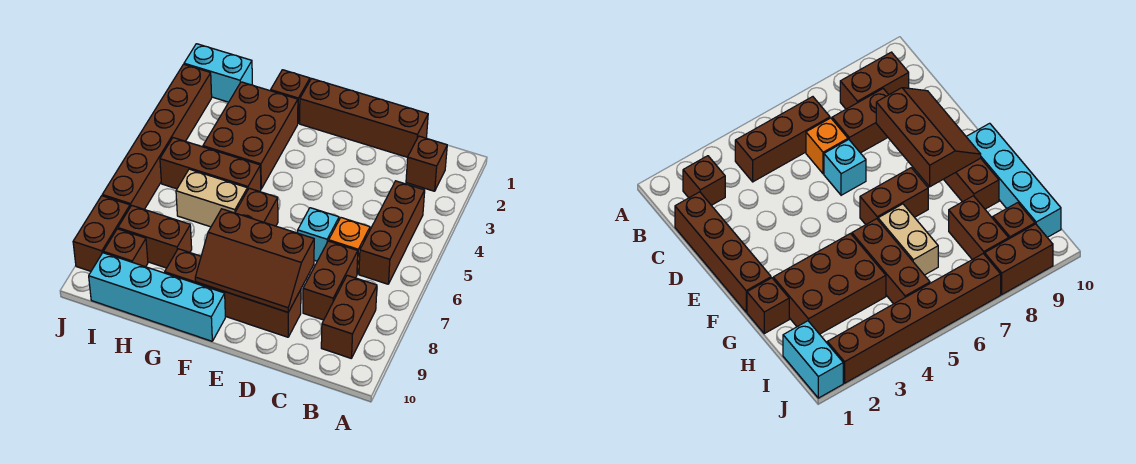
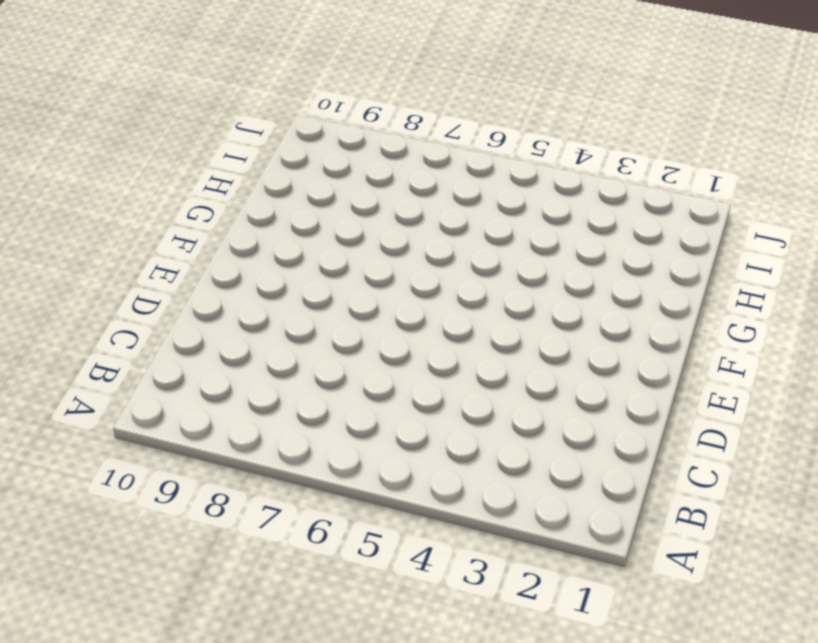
none -> brown brick B2 level 1
none -> brown brick B4:B6 level 1
none -> brown brick B8:B9 level 1

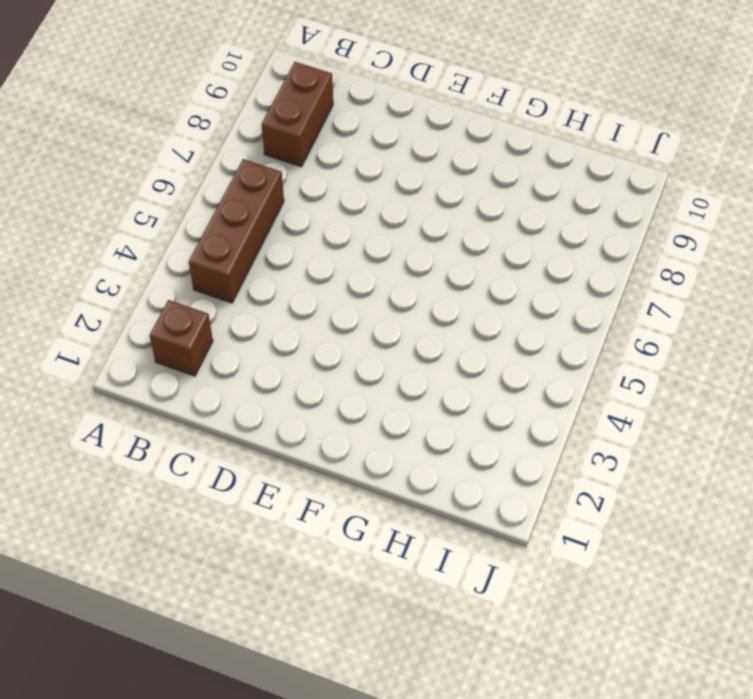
none -> brown brick C1:F1 level 1
none -> orange brick C6 level 1
none -> brown brick C7:C8 level 1

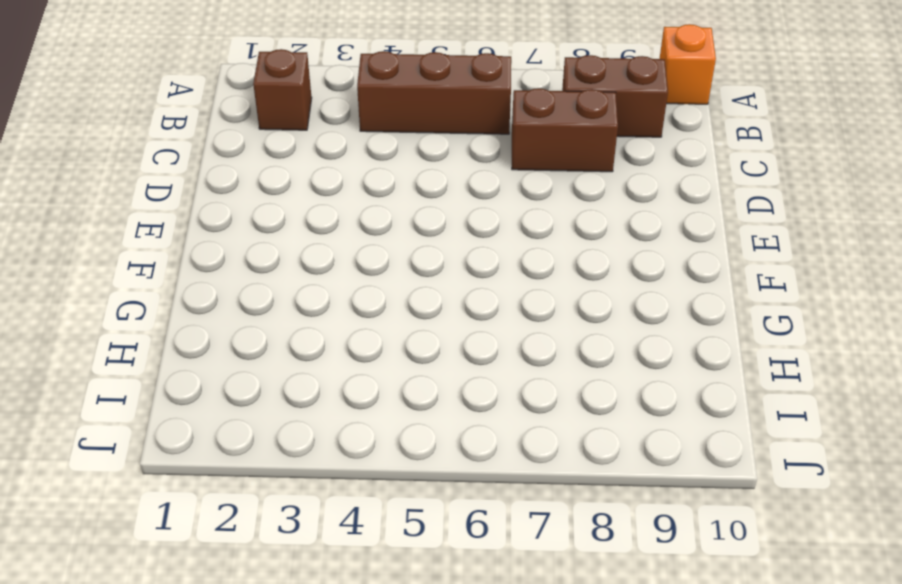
orange brick A10 level 1 -> orange brick C6 level 1
none -> brown brick C1:F1 level 1
none -> cyan brick D6 level 1
none -> brown brick D9:G9 level 1

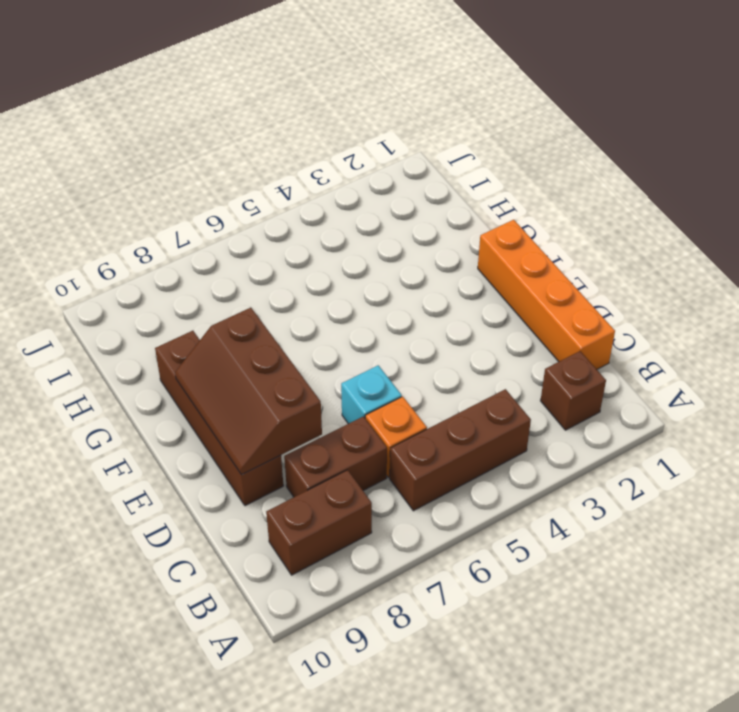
orange brick C1:F1 level 1 -> brown brick C1:F1 level 1
none -> brown brick F6:F7 level 1
none -> cyan brick F10:I10 level 1
none -> brown brick G1 level 1

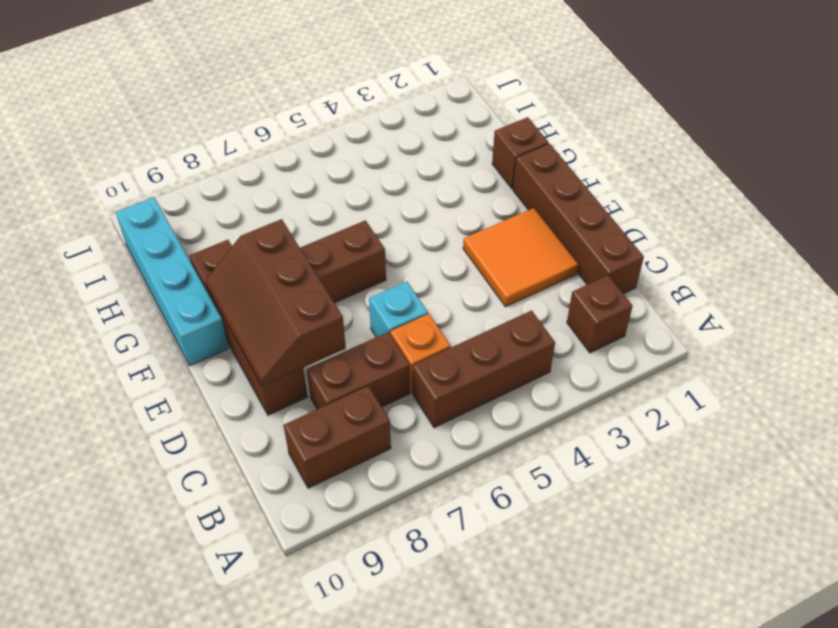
orange tile D2:E3 level 1 -> none
none -> brown brick G2:H4 level 1
none -> brown brick G5:I5 level 1
none -> tan brick G6:H6 level 1

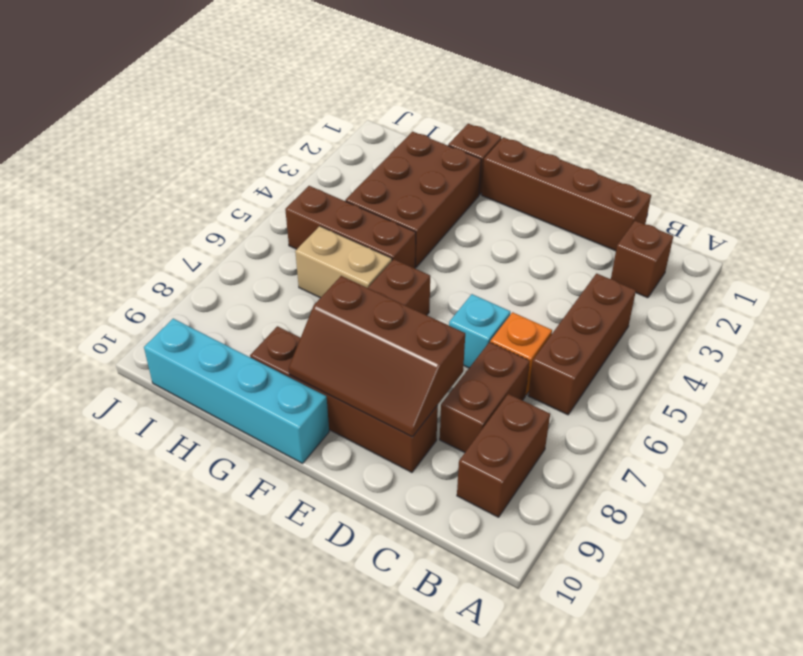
none -> brown brick H8:I8 level 1
none -> cyan brick I1:J1 level 1
none -> brown brick I9 level 1

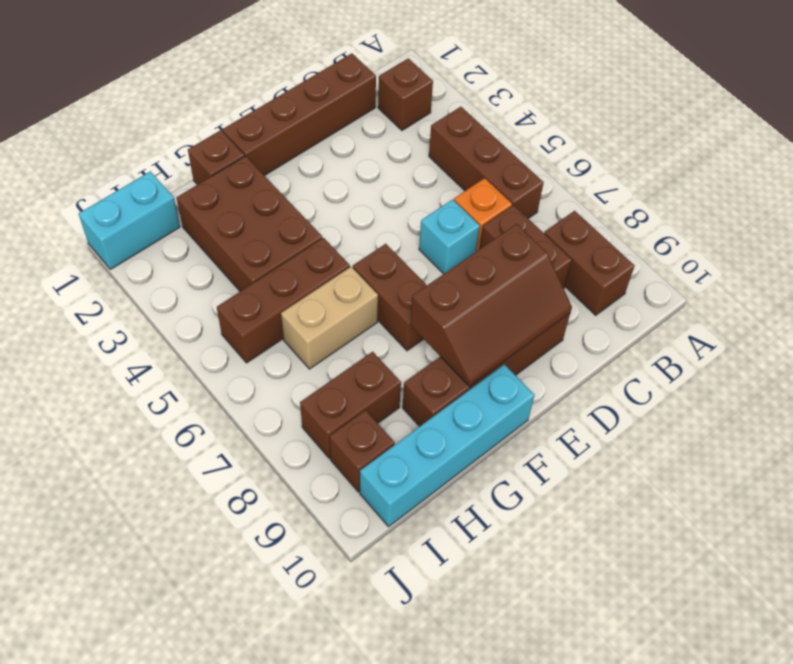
none -> brown brick J2:J7 level 1
none -> brown brick J8:J9 level 1

